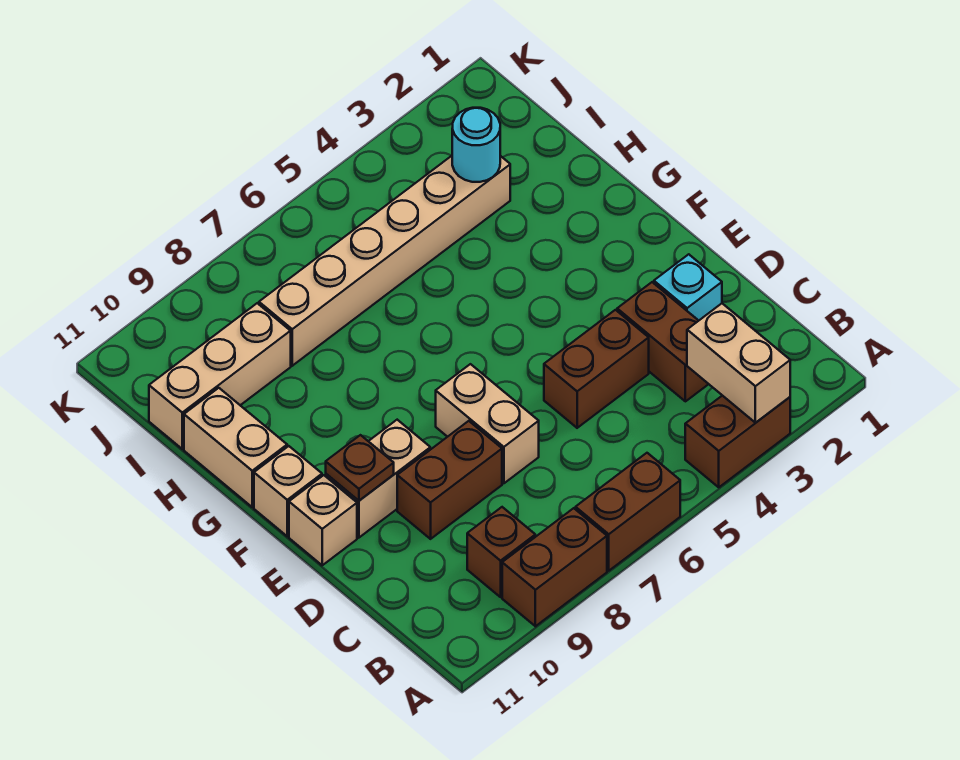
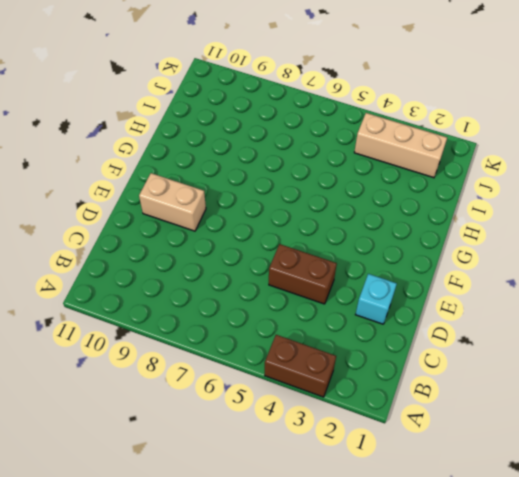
tan brick J2:J4 level 1 -> tan brick I9:I11 level 1
none -> brown brick A6:A7 level 1
none -> brown brick A8:A9 level 1
none -> brown brick B9 level 1

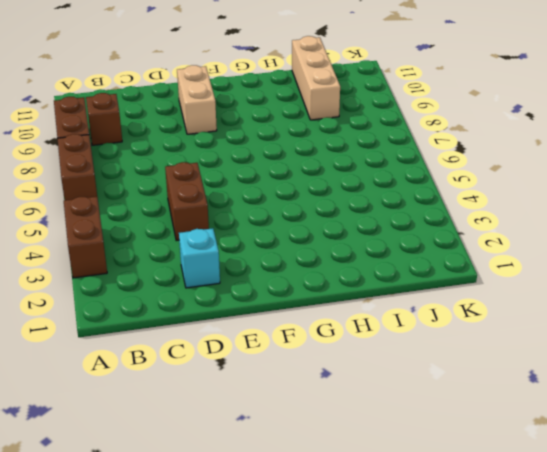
none -> brown brick C3:D3 level 1
none -> tan brick D7:E7 level 1
none -> brown brick D8:D9 level 1

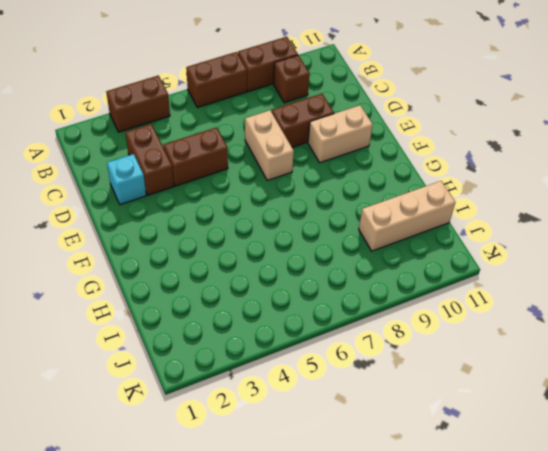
none -> tan brick E11 level 1
none -> tan brick F11 level 1
none -> tan brick G11:H11 level 1

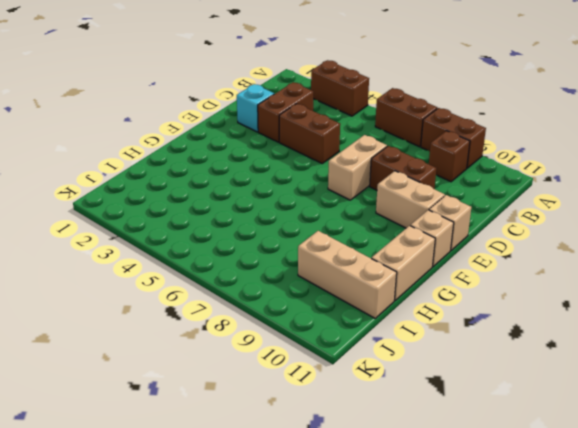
none -> tan brick I3:I8 level 1
none -> tan brick A3:B3 level 2
none -> brown plate E10 level 2

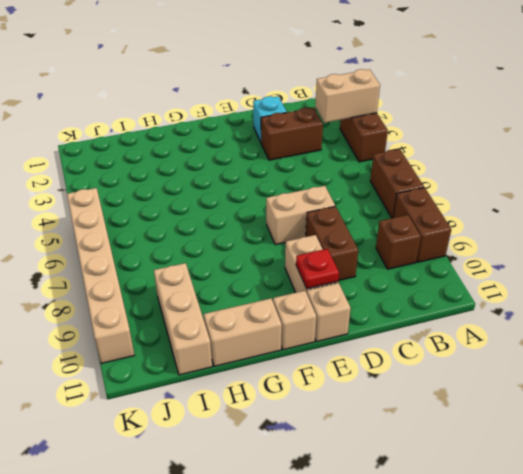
red plate E10 level 2 -> brown plate E10 level 2
tan brick K5:K10 level 1 -> tan brick I3:I8 level 1
none -> brown brick D4:D5 level 1
none -> cyan round brick I3 level 2

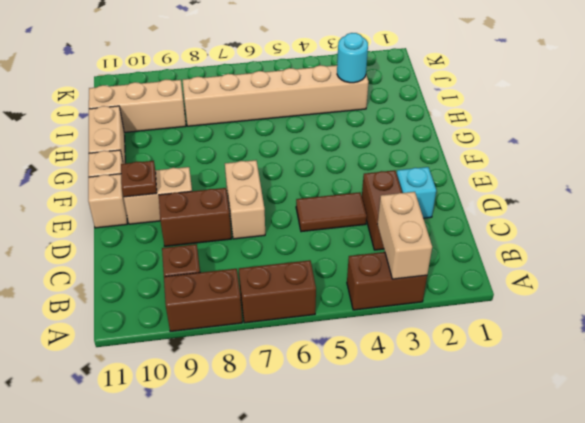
brown tile D4:D5 level 1 -> brown brick D4:D5 level 1

